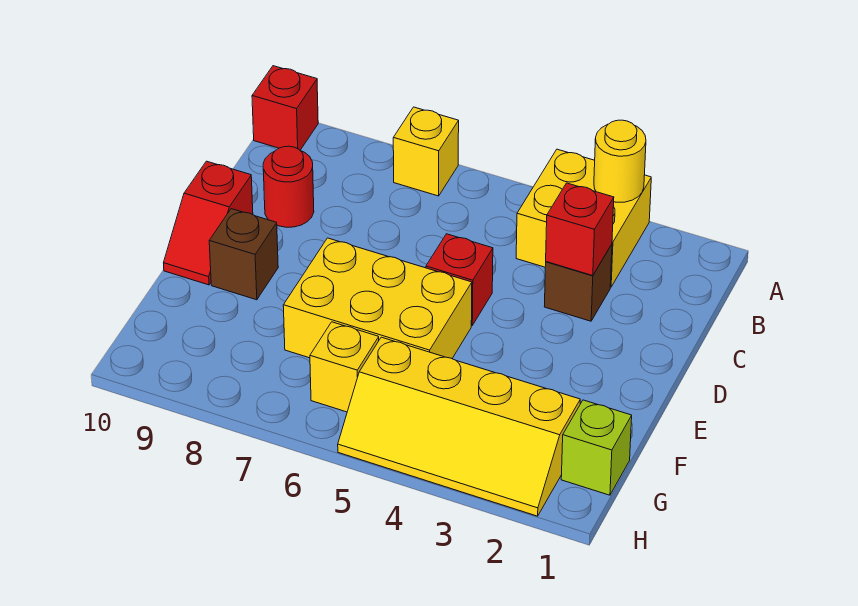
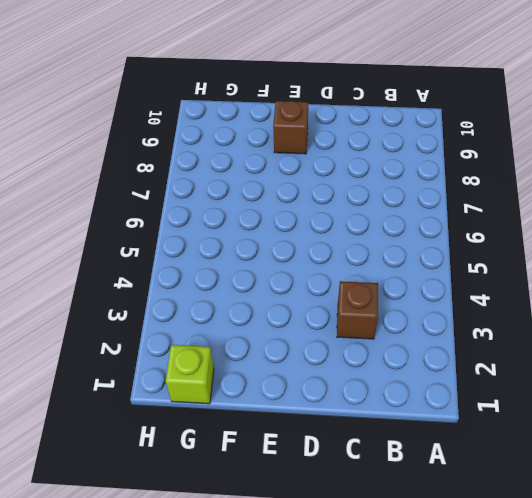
none -> yellow brick A3:B4 level 1
none -> yellow brick A7 level 1
none -> red brick A10 level 1

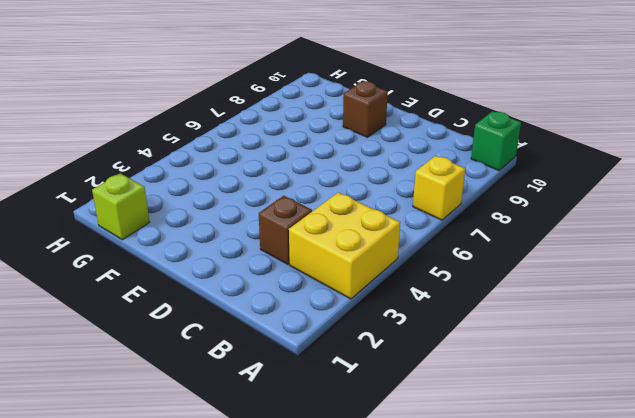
green brick A10 level 1 -> red brick A10 level 1
none -> red round brick C9 level 1
none -> red brick D5 level 1
none -> red slope D10:E10 level 1 top D

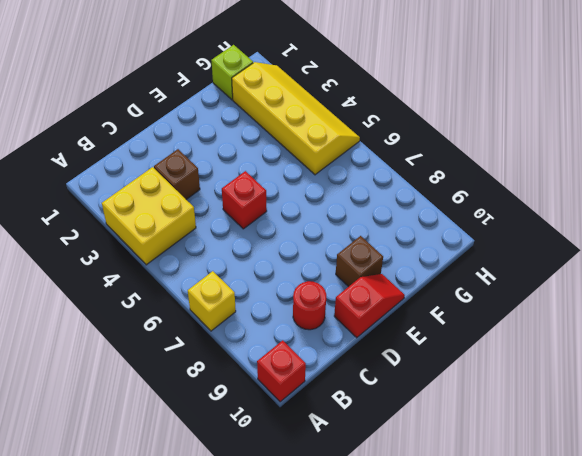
none -> yellow brick E5:F7 level 1
none -> yellow brick G6 level 1
none -> yellow round brick A3 level 2

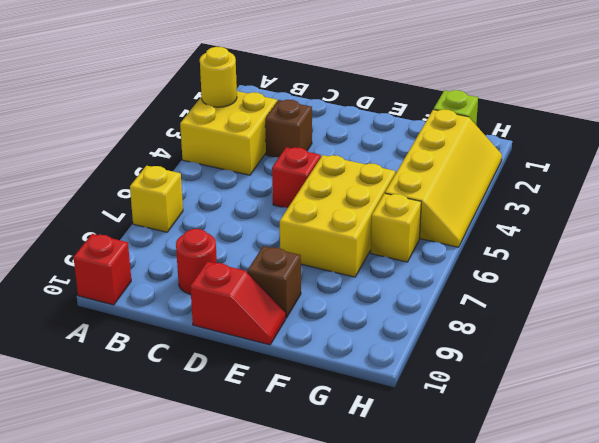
none -> red brick C3 level 2

